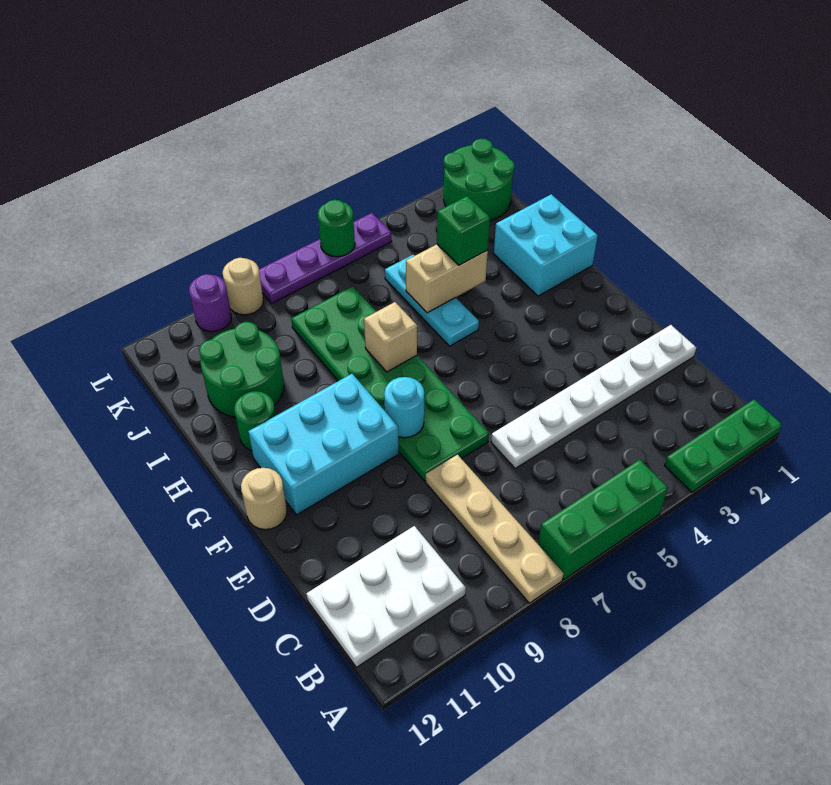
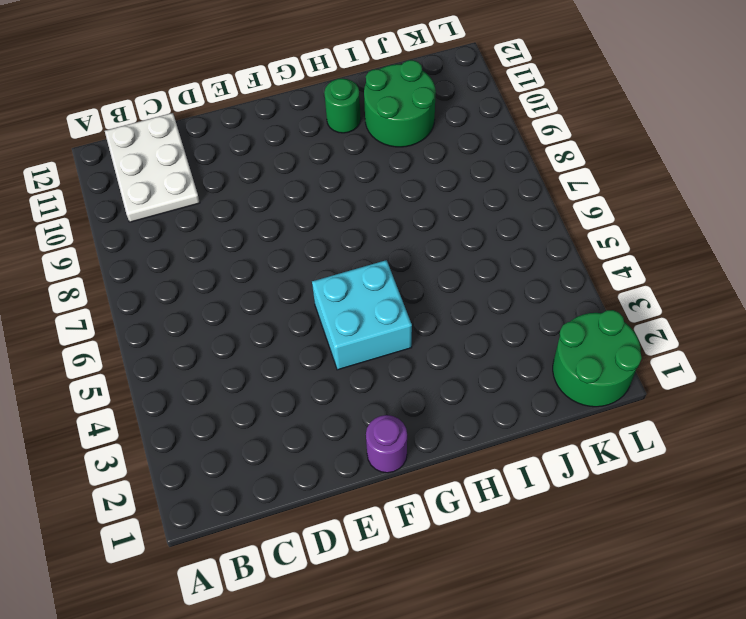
purple round brick F1 level 1 -> purple round brick L10 level 1
cyan brick F4:G5 level 1 -> cyan brick H1:I2 level 1
none -> green plate A1:A3 level 1
none -> green brick A5:A7 level 1
none -> tan plate A8:D8 level 1

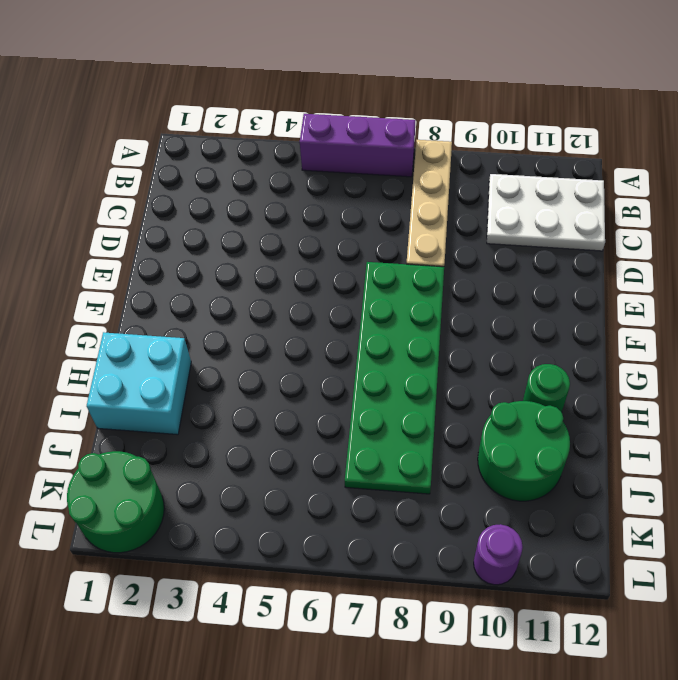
purple brick A5:A7 level 1 -> green brick A5:A7 level 1
none -> green plate A1:A3 level 1
none -> white plate D1:D6 level 1
none -> cyan brick F9:G11 level 1

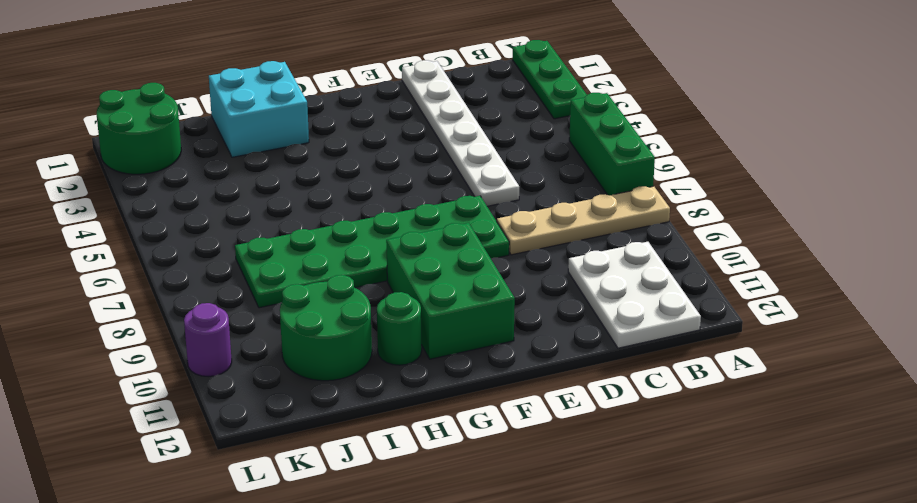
green brick F9:G11 level 1 -> cyan brick F9:G11 level 1
none -> tan round brick F12 level 1
none -> cyan plate H5:J5 level 1
none -> purple plate L5:L8 level 1

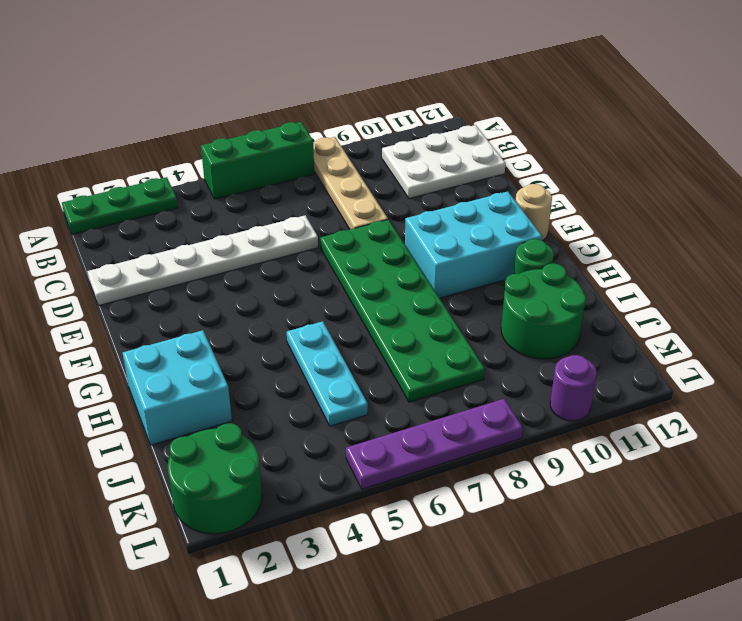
none -> tan round brick L9 level 1
none -> cyan round brick F8 level 2
none -> tan brick H7 level 2

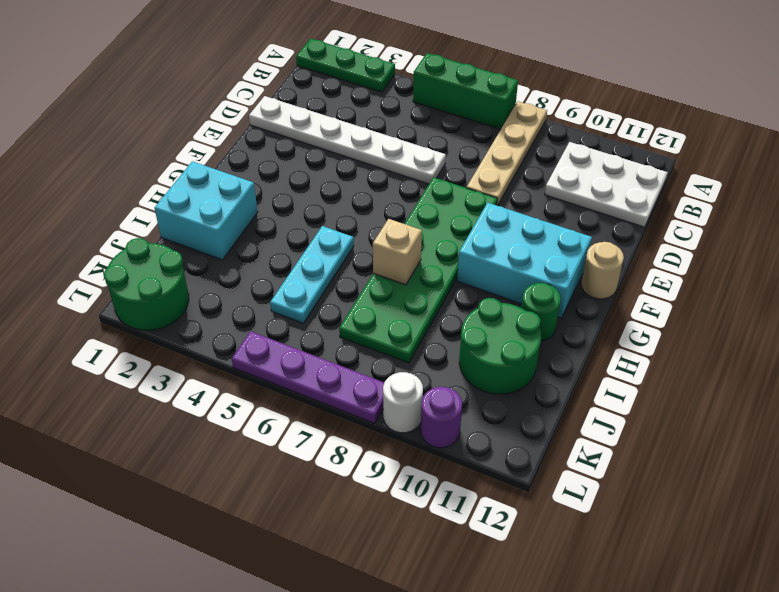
white round brick L9 level 1 -> tan round brick L9 level 1
none -> cyan round brick F8 level 2
none -> tan brick I4:I5 level 2
none -> green round brick L6 level 2

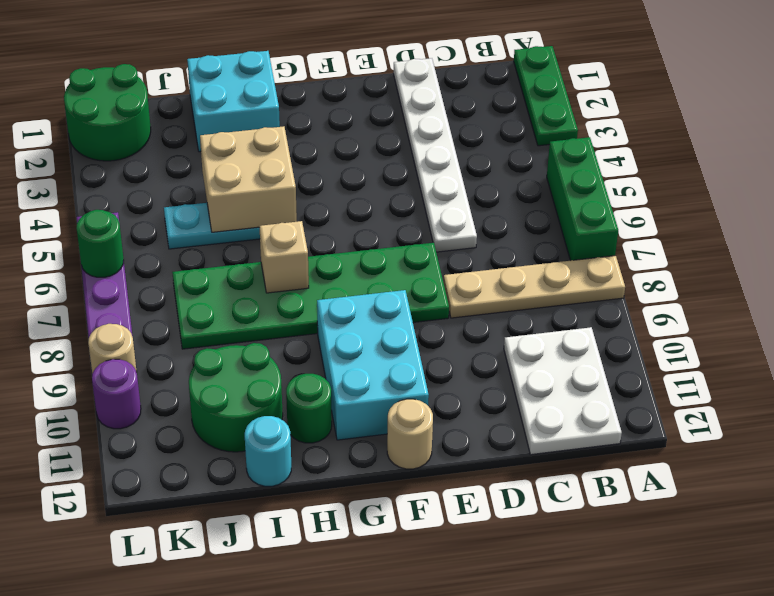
tan brick H4:I5 level 2 -> tan brick I4:I5 level 2
cyan round brick I12 level 1 -> cyan round brick F8 level 2
none -> green brick I4 level 3

